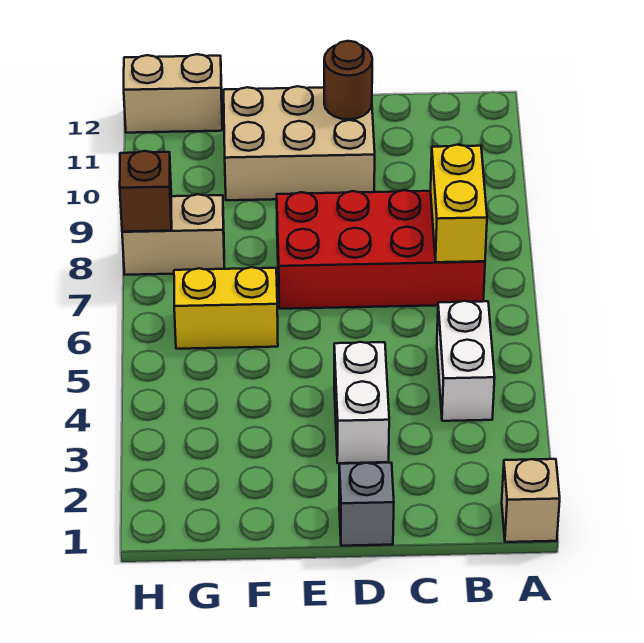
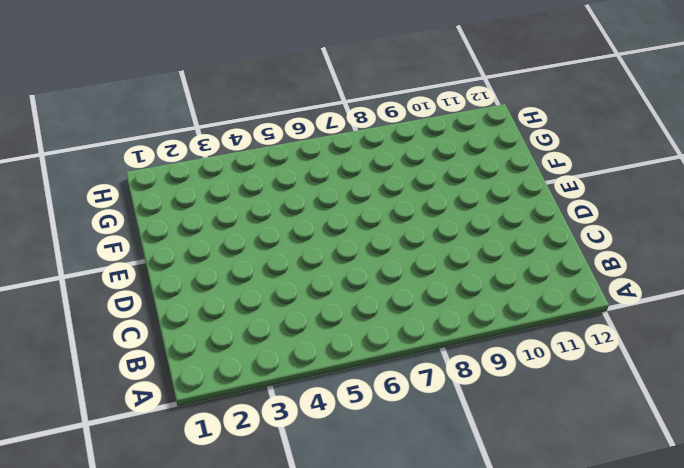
none -> tan brick A1 level 1
none -> white brick B4:B5 level 1
none -> red brick B7:E8 level 1

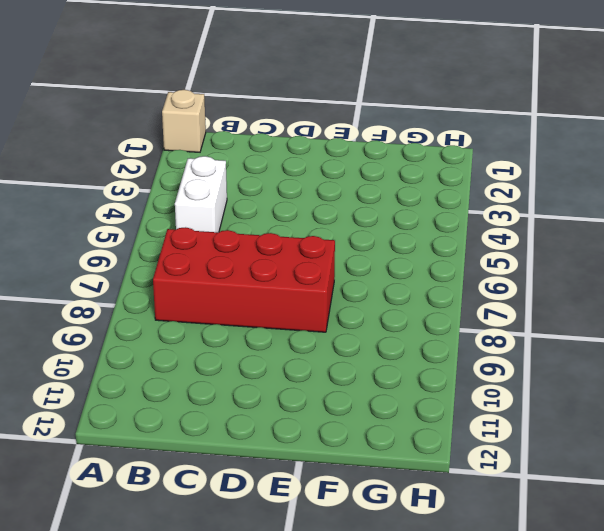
none -> grey brick D1 level 1
none -> white brick D3:D4 level 1
none -> tan brick D10:F11 level 1

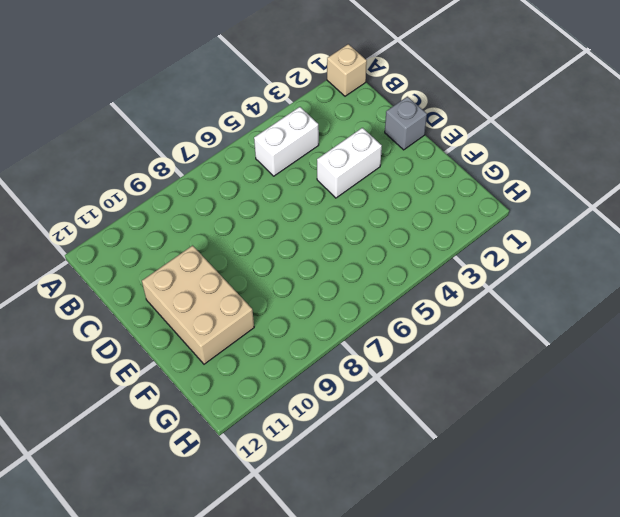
none -> red brick B7:E8 level 1
none -> yellow brick F6:G6 level 1
none -> tan brick G8:H8 level 1

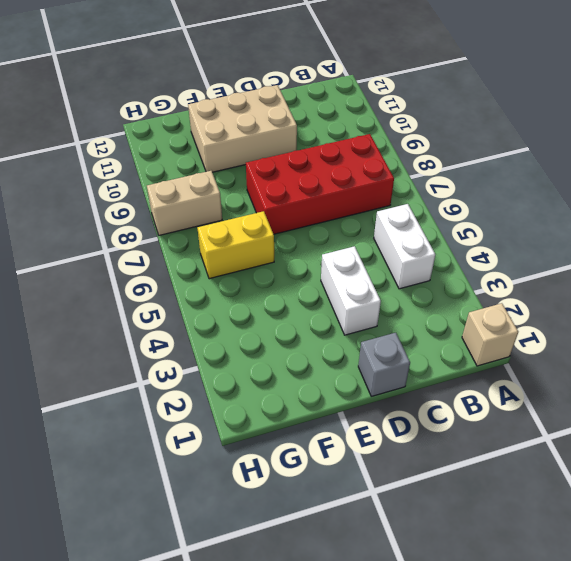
none -> tan brick G12:H12 level 1
none -> yellow brick B7:B8 level 2
none -> brown round brick D11 level 2

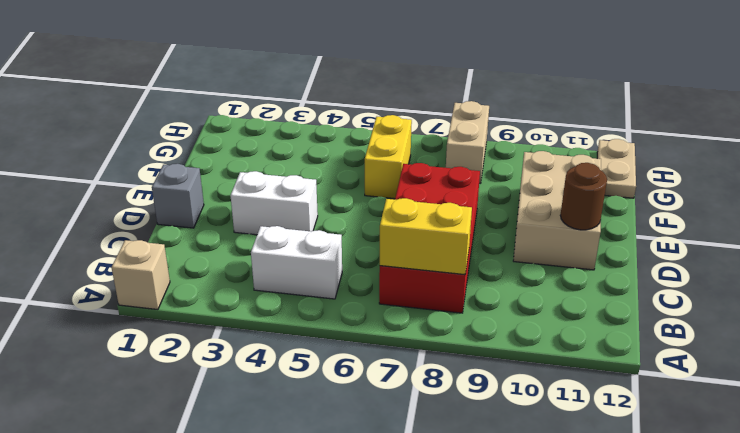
tan plate G12:H12 level 1 -> tan brick G12:H12 level 1
none -> brown brick H8 level 2

